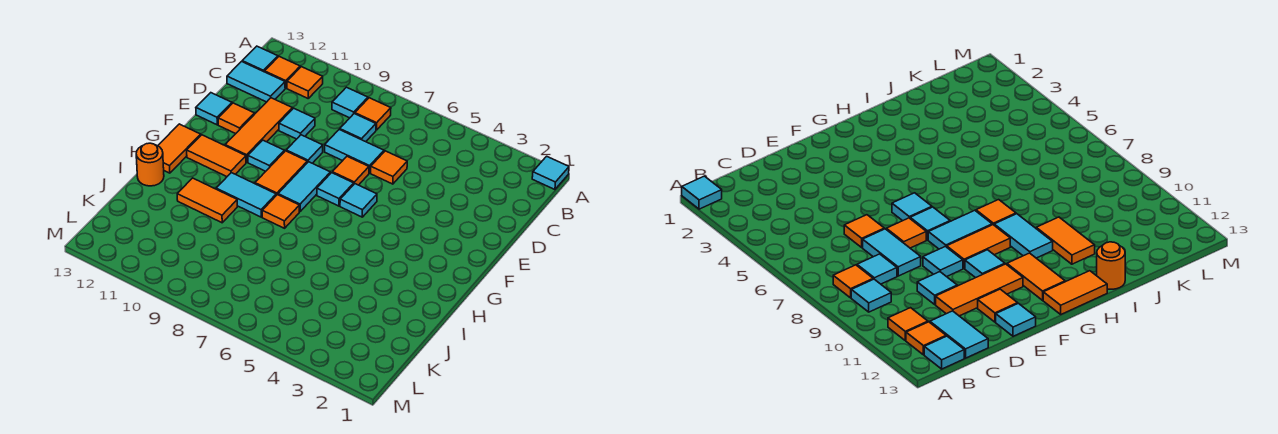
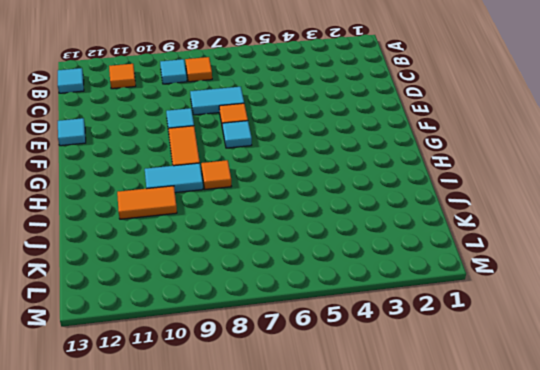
none -> cyan tile A1 level 1
none -> orange tile B12 level 1
none -> cyan tile C8 level 1

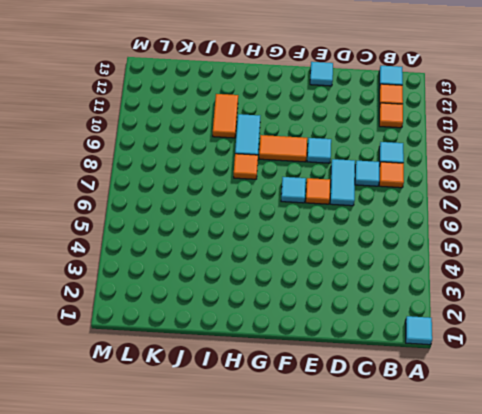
none -> cyan tile C12:C13 level 1
none -> orange tile D6 level 1
none -> cyan tile D10 level 1

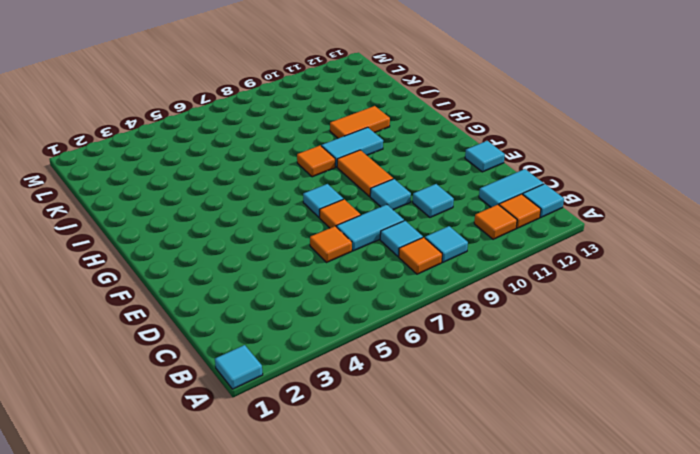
none -> orange tile D11:F11 level 1
none -> orange tile E12 level 1
none -> cyan tile F6 level 1

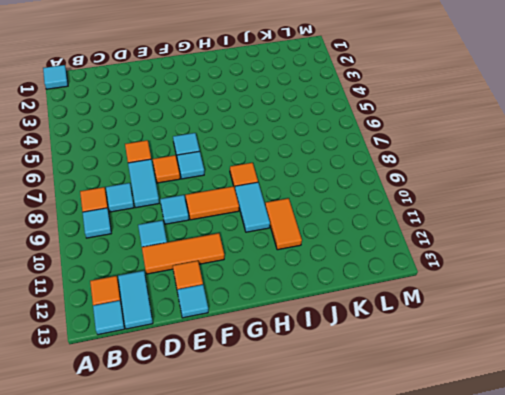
none -> orange tile B11 level 1
none -> cyan tile F8:G8 level 1
none -> cyan tile F10 level 1

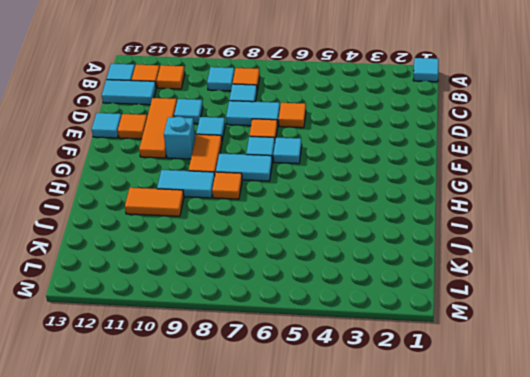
cyan brick F10 level 1 -> cyan tile F10 level 1
cyan tile G7:G8 level 1 -> cyan tile F8:G8 level 1
none -> orange tile G11:G12 level 1
none -> orange tile G13:H13 level 1
none -> orange round brick I13 level 1

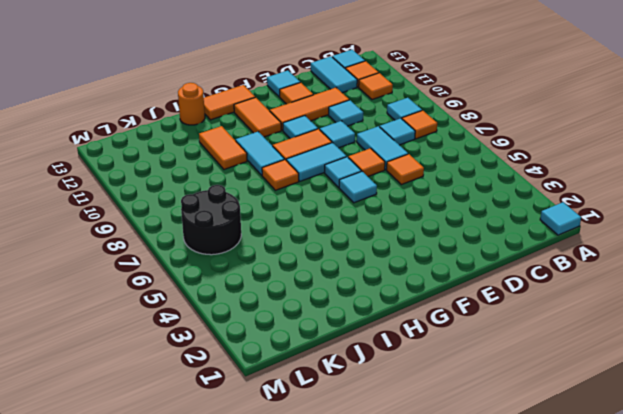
black round brick K6:L7 level 1 -> none

